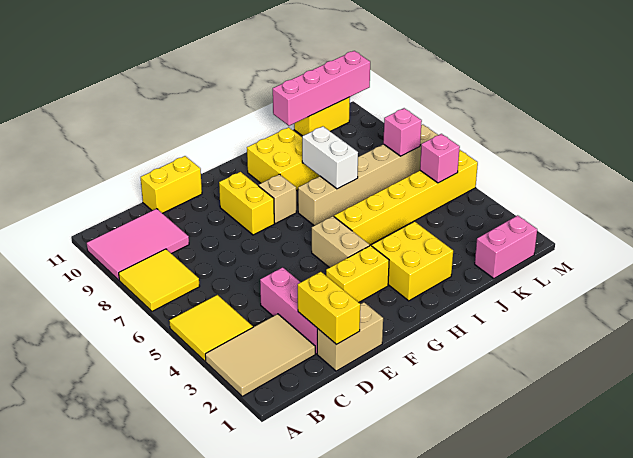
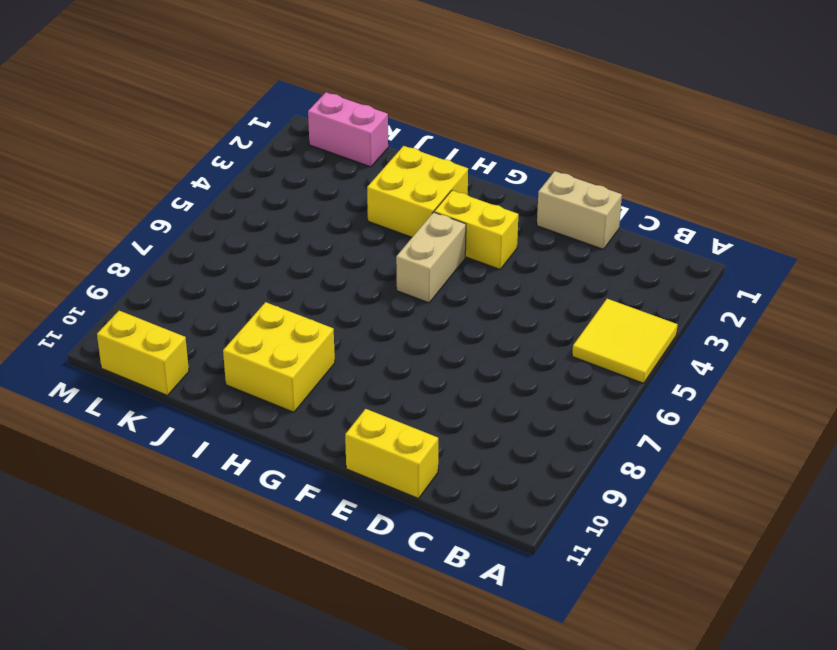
none -> tan tile A2:C3 level 1
none -> yellow tile A7:B8 level 1
none -> pink tile A9:C10 level 1

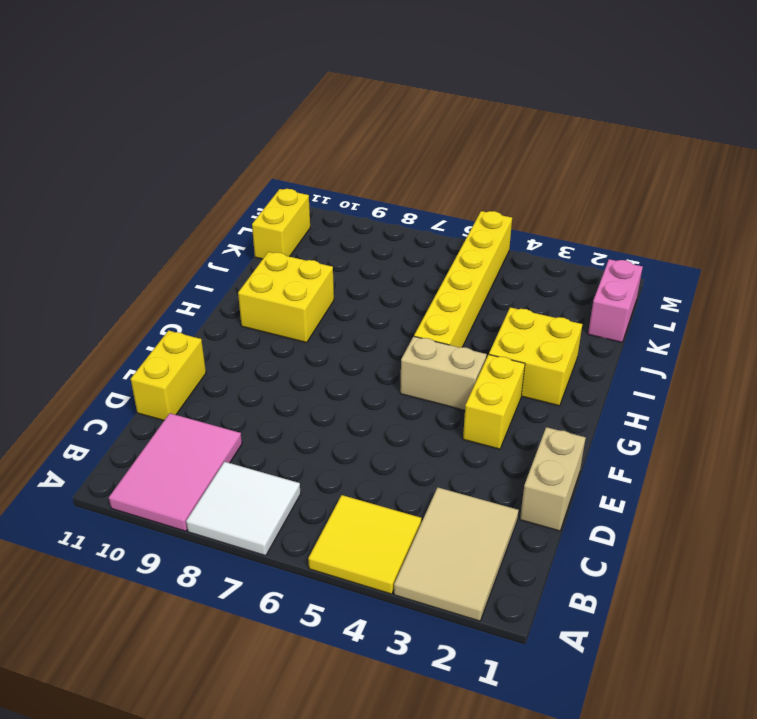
white tile A7:B8 level 1 -> yellow tile A7:B8 level 1
none -> pink brick D2:D4 level 1
none -> yellow brick F8:F9 level 1
none -> tan brick G8 level 1

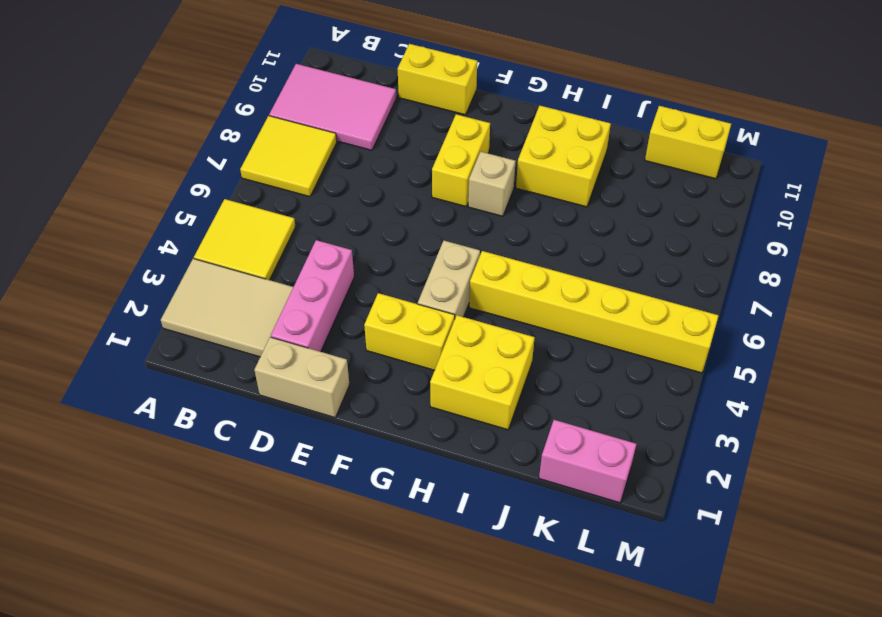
none -> tan brick H7:M7 level 1
none -> yellow brick D1:D2 level 2
none -> white brick I7:I8 level 2

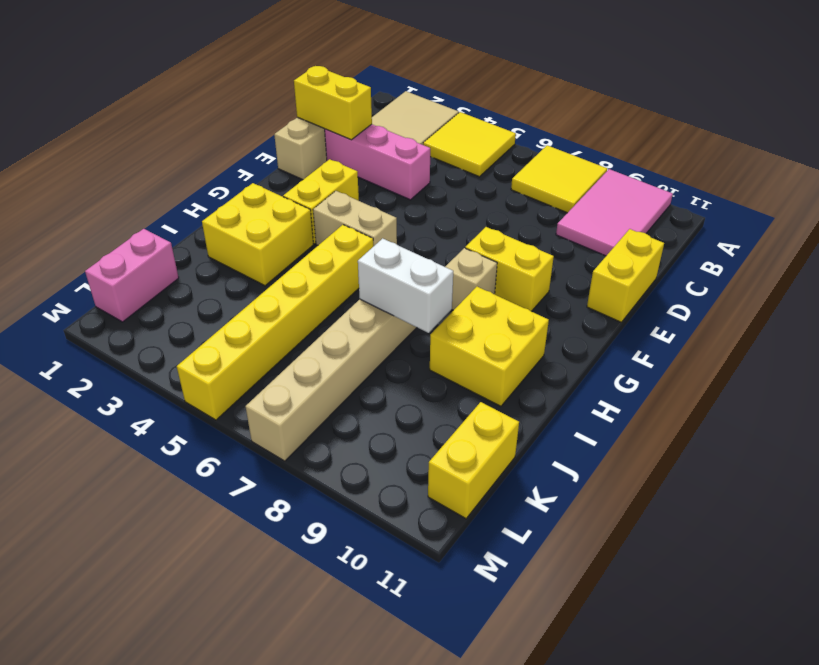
none -> pink brick J11:M11 level 2
none -> pink brick L5 level 2
none -> pink brick L7 level 2

